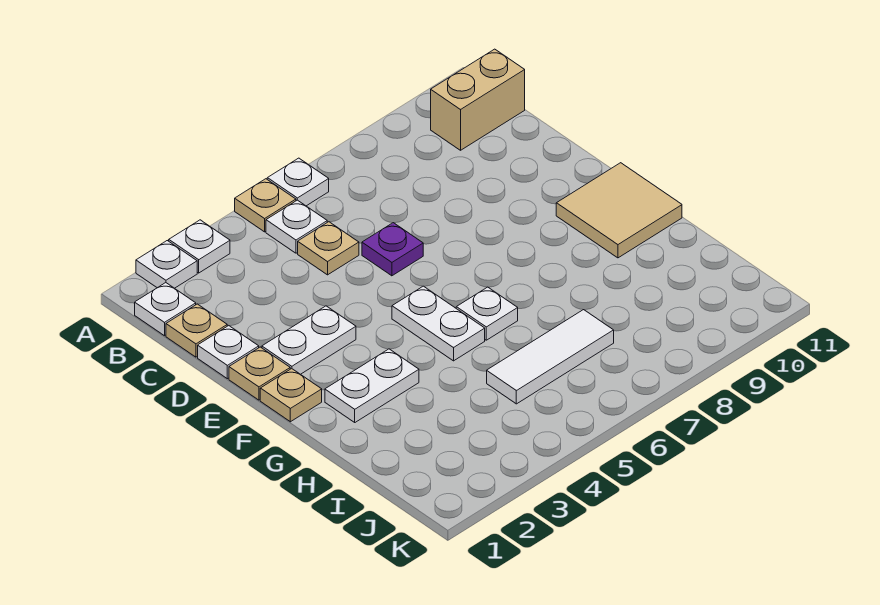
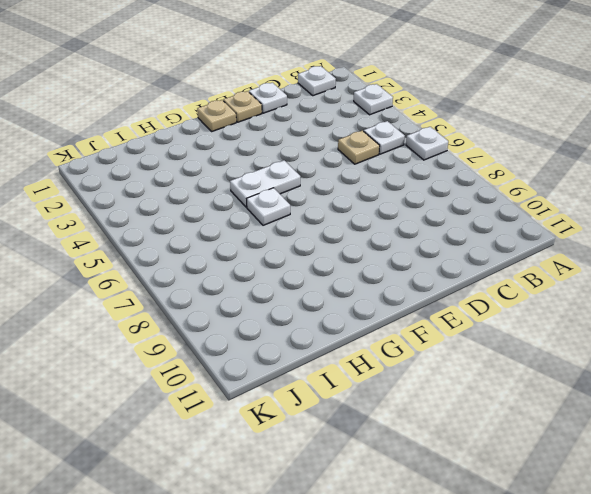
none -> white plate A2 level 1
none -> tan plate A5 level 1
none -> tan brick B10:B11 level 1

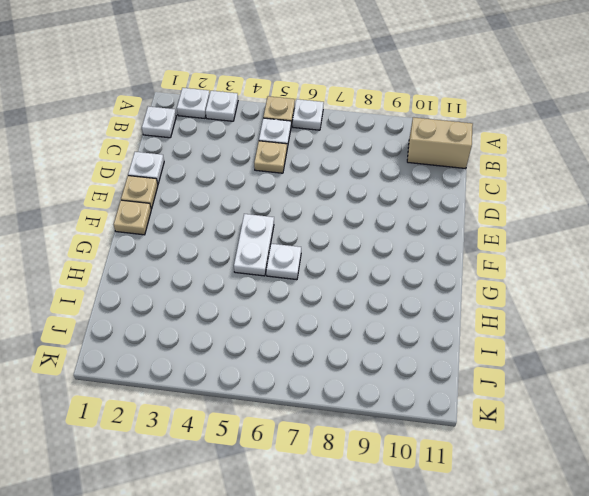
none -> tan plate C1 level 1
none -> purple plate D6 level 1
none -> white plate E2:E3 level 1

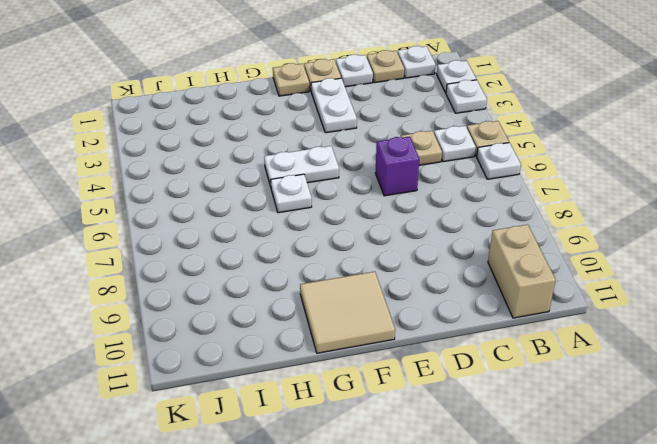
purple brick D6 level 1 -> purple plate D6 level 1
none -> white plate G2:G3 level 1
none -> white tile I5:I7 level 1

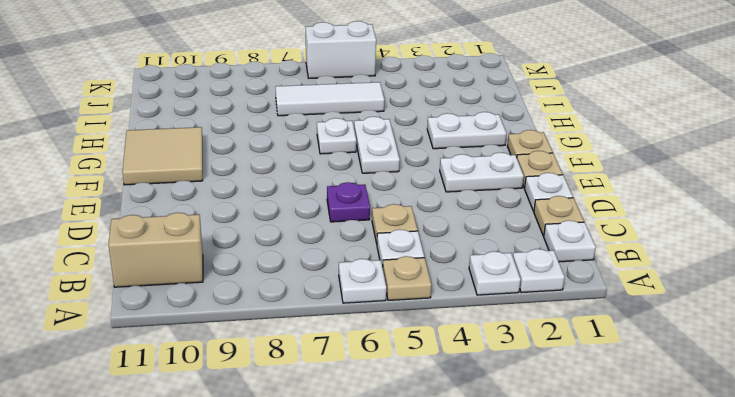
white brick K5:K6 level 1 -> none

